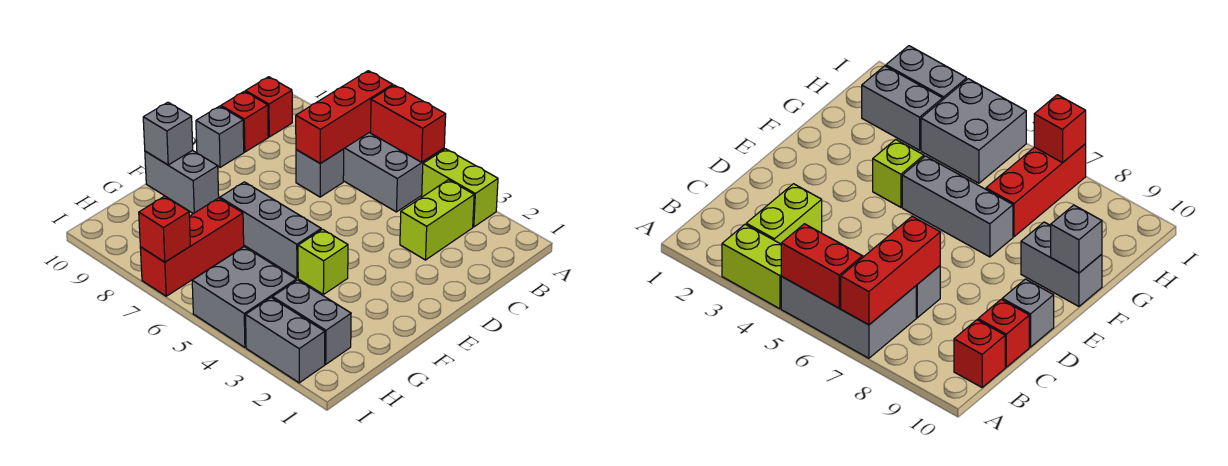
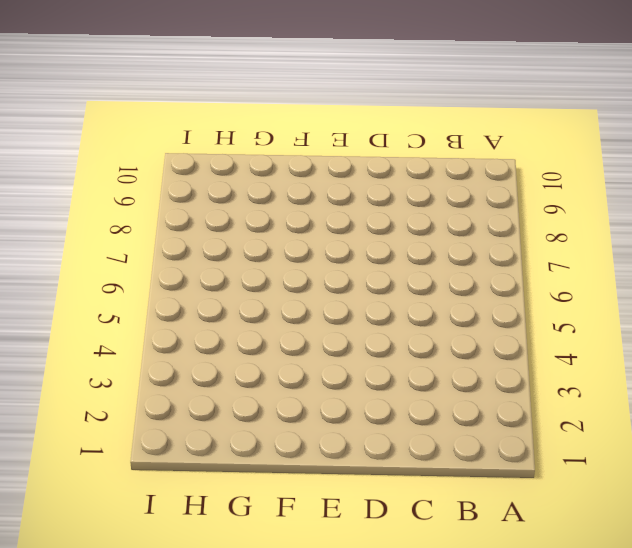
none -> lime brick A3:A4 level 1
none -> grey brick A5:B7 level 1
none -> lime brick B3:C3 level 1

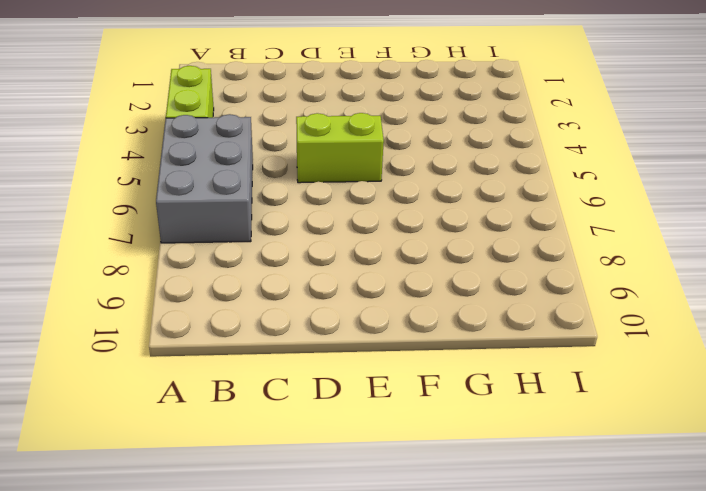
lime brick D5:E5 level 1 -> lime brick B3:C3 level 1
none -> red brick B10 level 1
none -> grey brick C7 level 1
none -> red brick C10 level 1

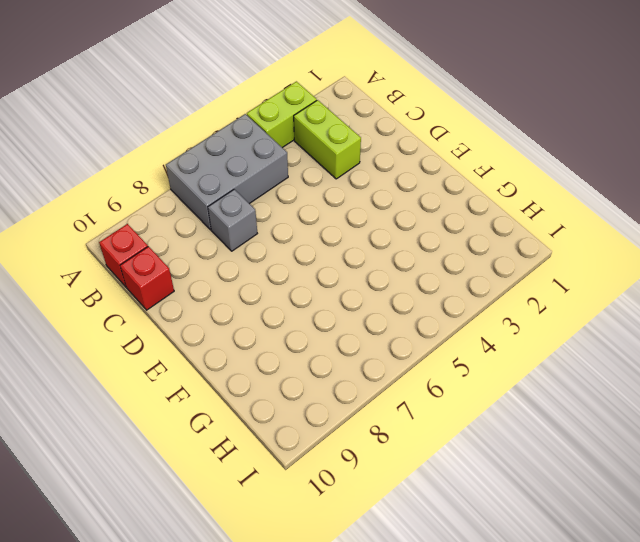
none -> grey brick D10 level 1
none -> lime brick F4 level 1
none -> grey brick F5:F7 level 1

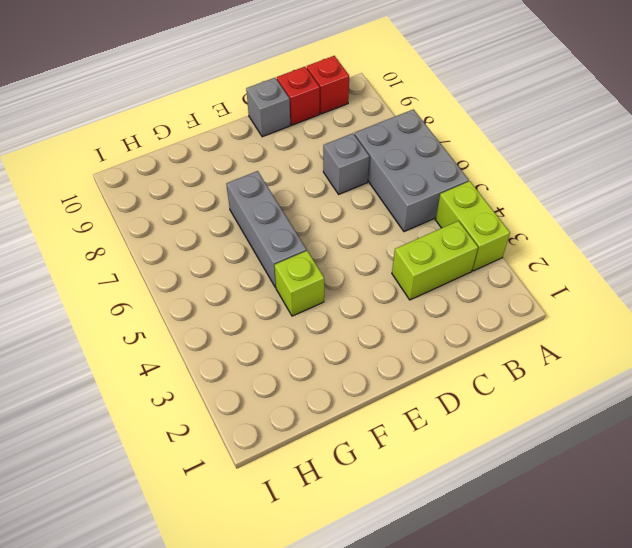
none -> grey brick F9:F10 level 1
none -> red brick G7:I7 level 1
none -> grey brick H2:H3 level 1

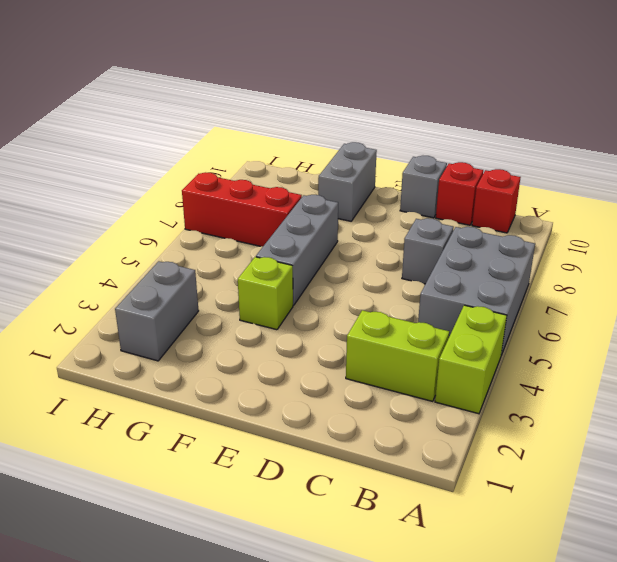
none -> grey brick H4:I5 level 1
none -> grey brick I2:I3 level 1
none -> red brick A5:A6 level 2

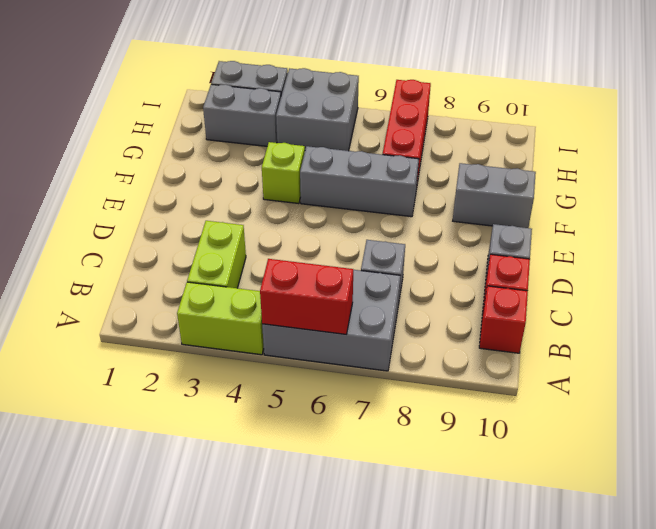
none -> red brick A7:C7 level 2
none -> grey brick F10 level 2
none -> red brick I7 level 2

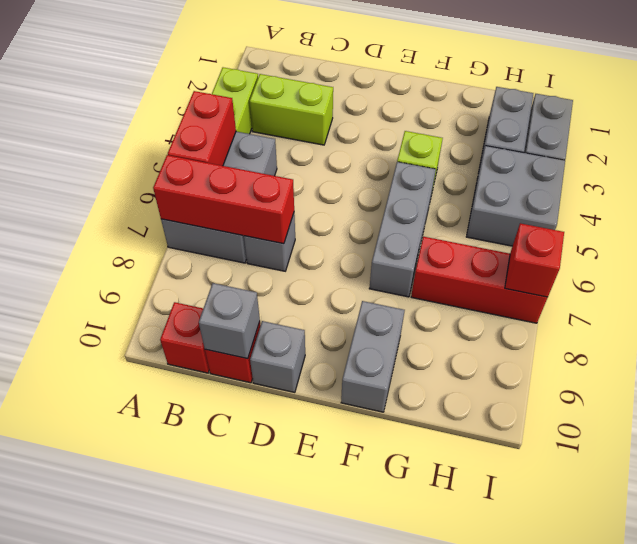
grey brick C10 level 2 -> grey brick F10 level 2

